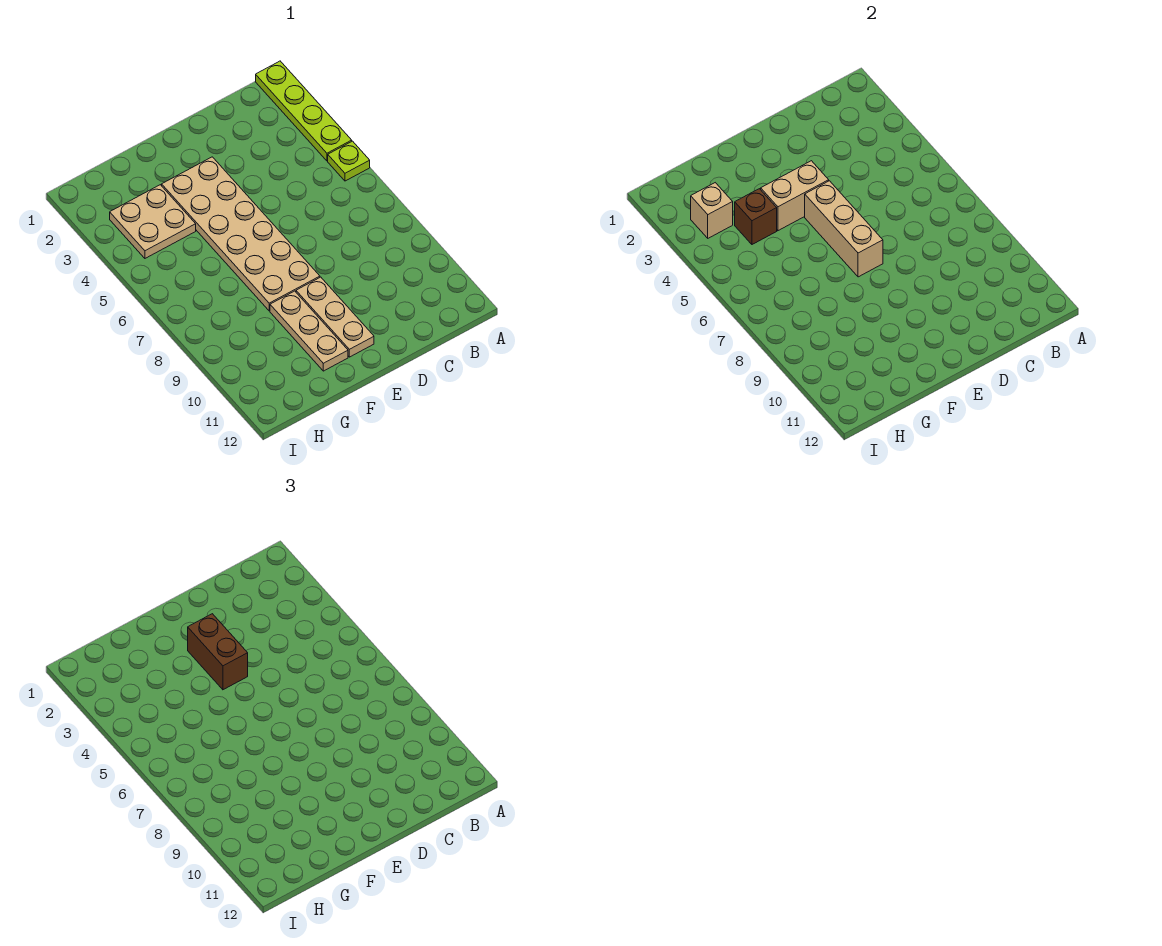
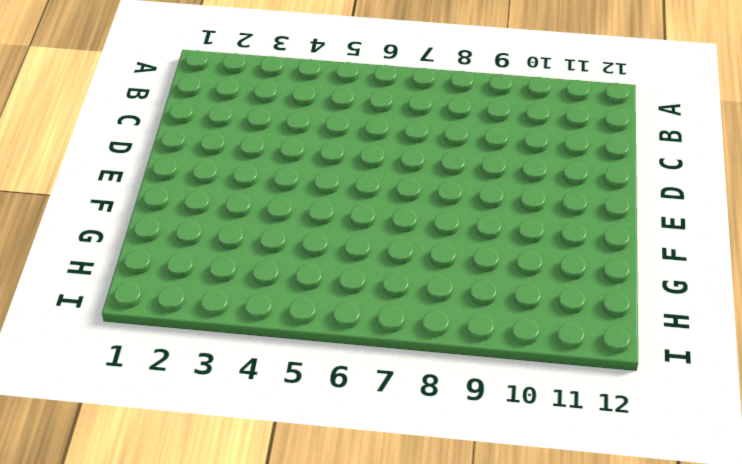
none -> lime plate A1:A4 level 1
none -> lime plate A5 level 1

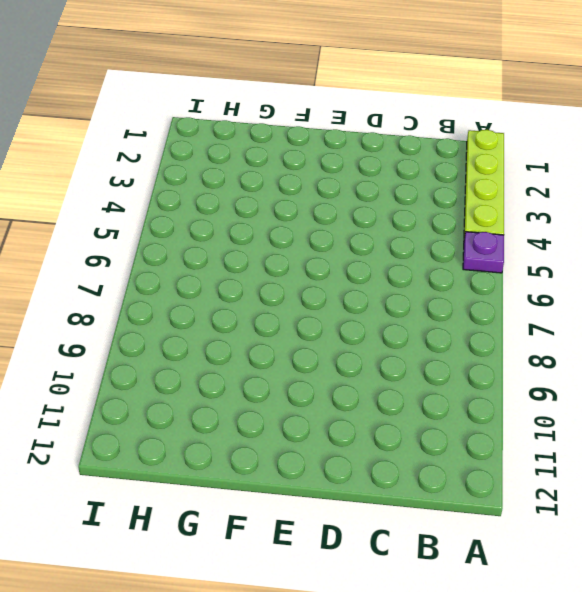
purple plate A5 level 1 -> lime plate A5 level 1
none -> tan plate E3:F8 level 1
none -> tan plate E9:E11 level 1

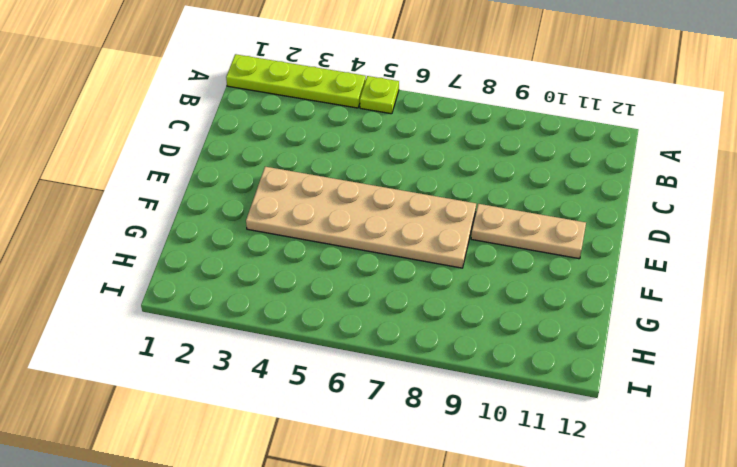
none -> tan plate F9:F11 level 1
none -> tan plate G3:H4 level 1

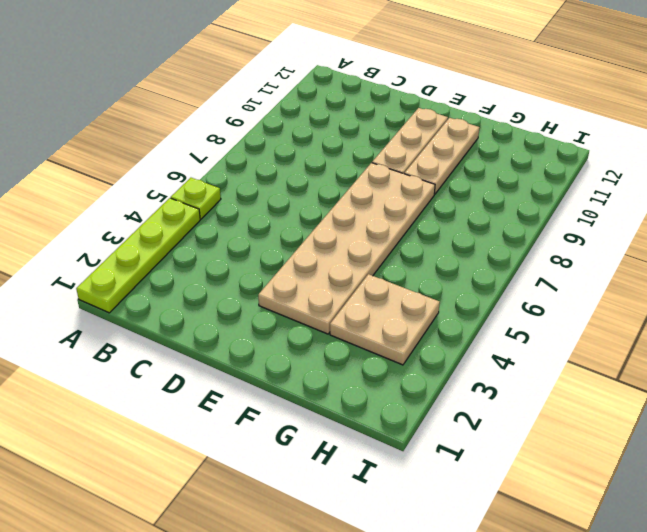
none -> tan brick E4:F4 level 2
none -> tan brick E5:E7 level 2

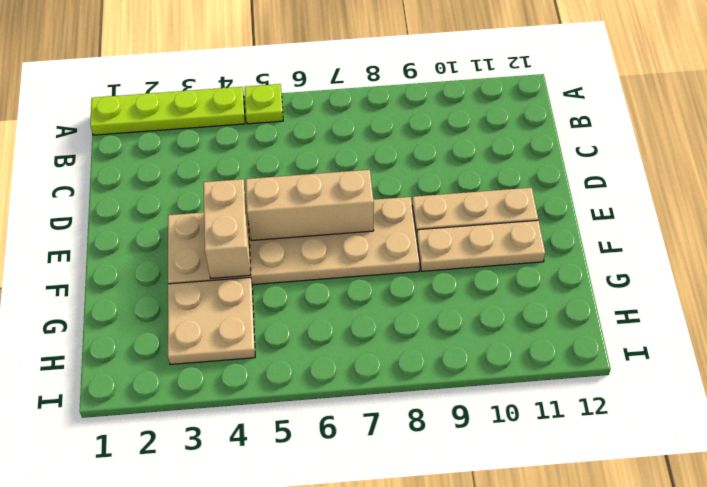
none -> brown brick G4 level 2
none -> tan brick H3 level 2

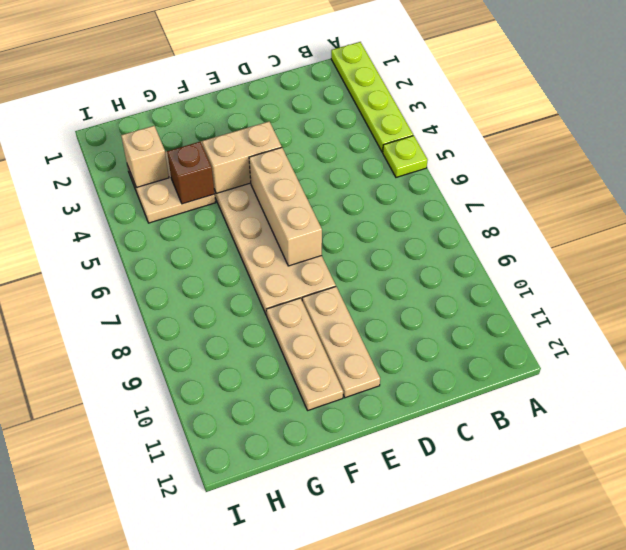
none -> brown brick E3:E4 level 3

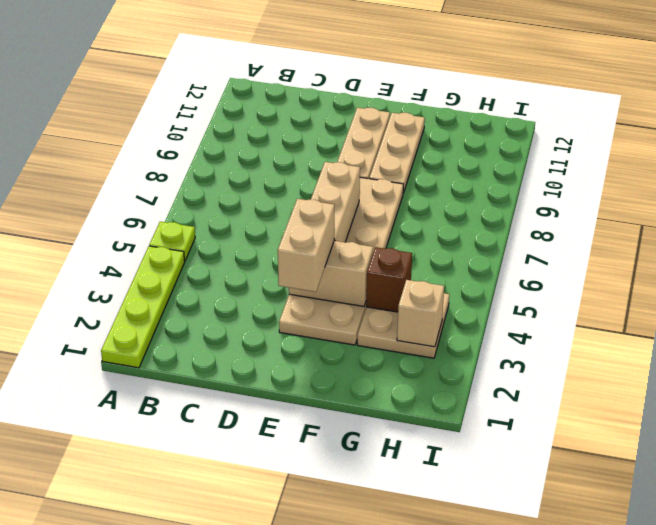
tan brick E3:E4 level 3 -> brown brick E3:E4 level 3

